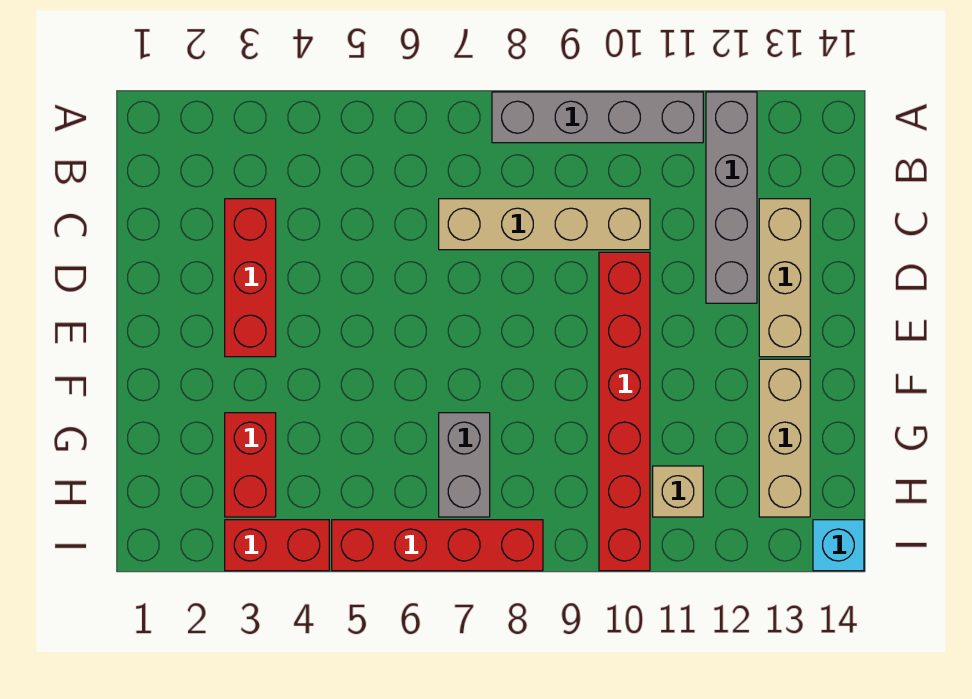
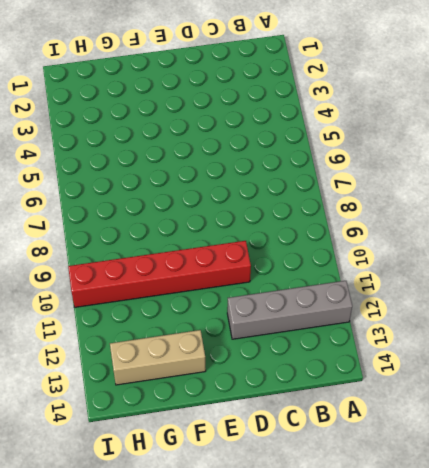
none -> grey brick A8:A11 level 1
none -> red brick C3:E3 level 1
none -> tan brick C7:C10 level 1

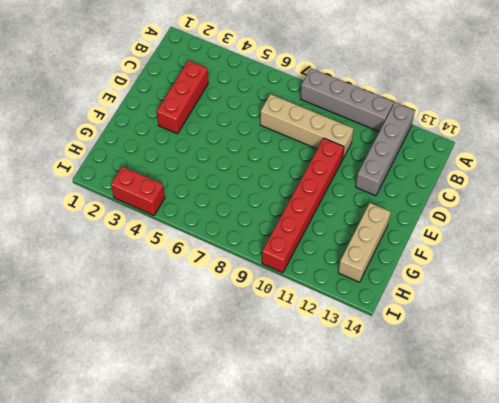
none -> tan brick C13:E13 level 1
none -> red brick G3:H3 level 1
none -> grey brick G7:H7 level 1

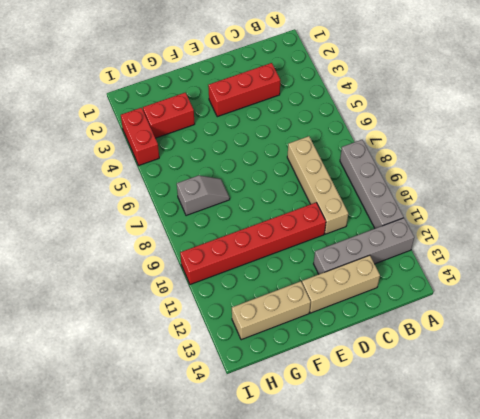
grey slope G7:H7 level 1 top H -> grey brick G7:H7 level 1
none -> tan brick H11 level 1
none -> red brick I5:I8 level 1
none -> cyan brick I14 level 1

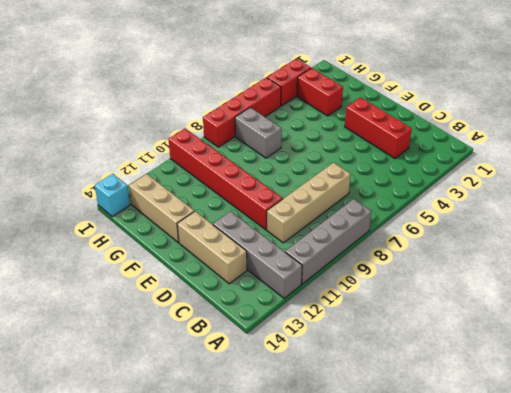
none -> tan brick H11 level 1

